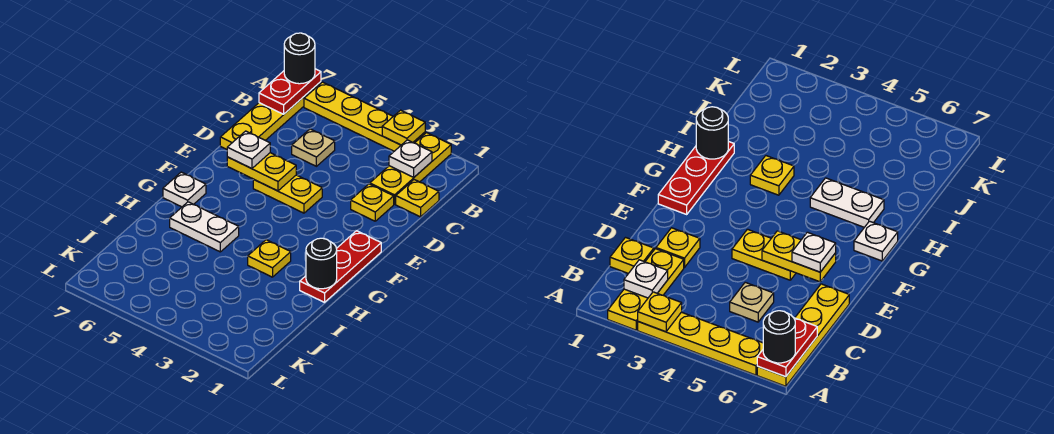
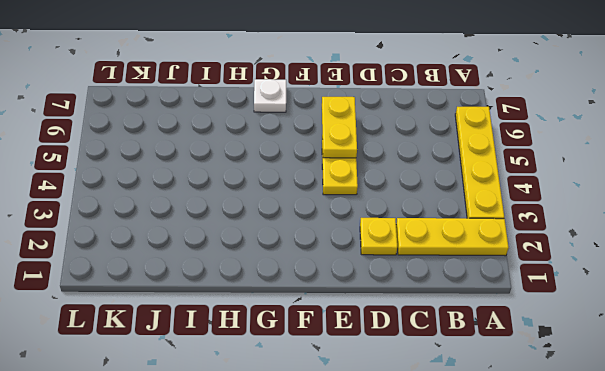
none -> yellow plate A7:D7 level 1
none -> yellow plate C1 level 1
none -> tan plate C5 level 1

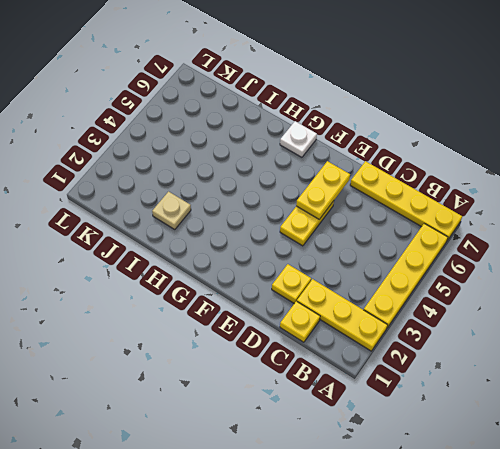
tan plate I2 level 1 -> tan plate C5 level 1
none -> red plate F1:H1 level 1
none -> yellow plate H3 level 1
none -> white plate H5:H6 level 1

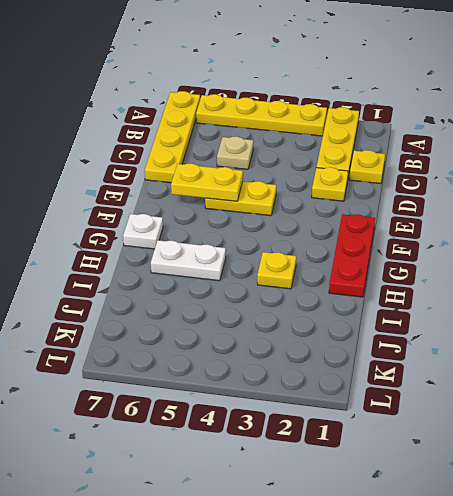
none -> yellow plate A3 level 2
none -> red plate A7:B7 level 2
none -> white plate B2 level 2

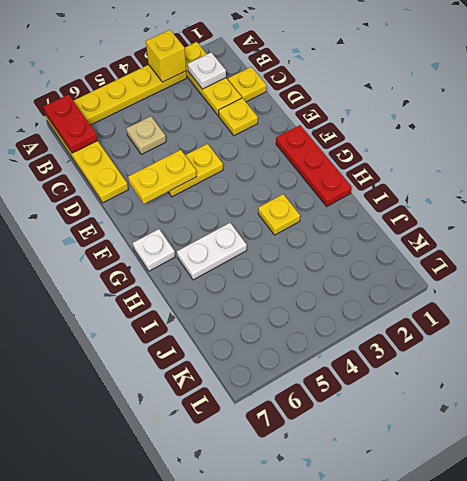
yellow brick A3 level 2 -> yellow plate A3 level 2
none -> black round brick H1 level 2
none -> black round brick A7 level 3
none -> white plate E6 level 3

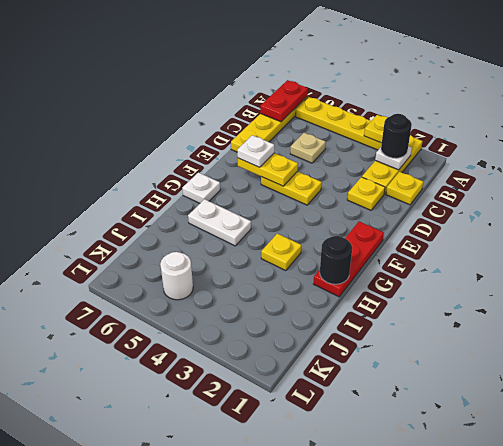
black round brick B2 level 3 -> black round brick A7 level 3
white round brick K5 level 1 -> none

